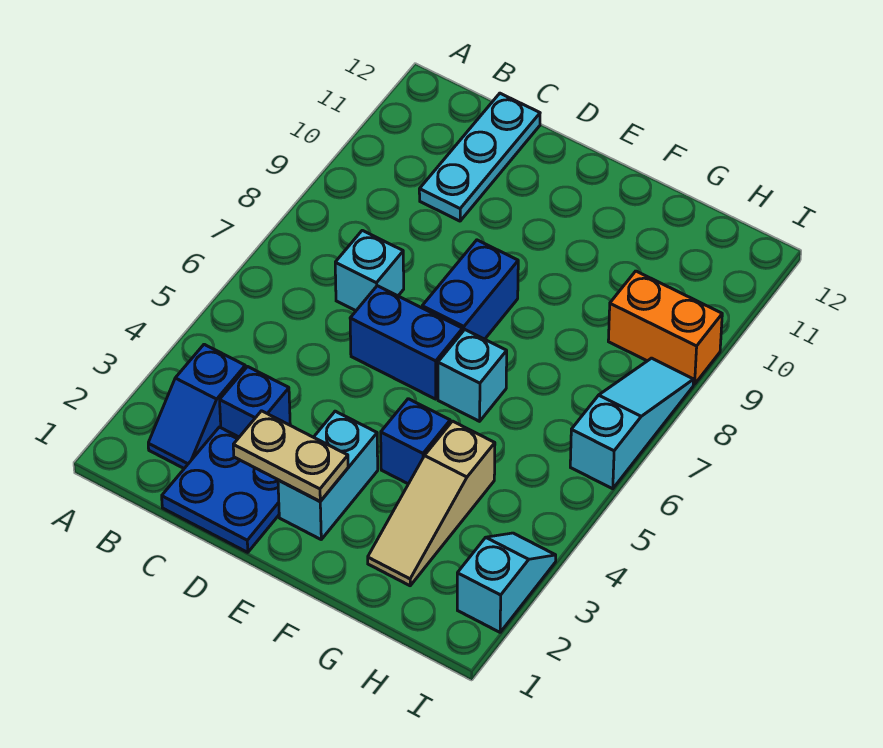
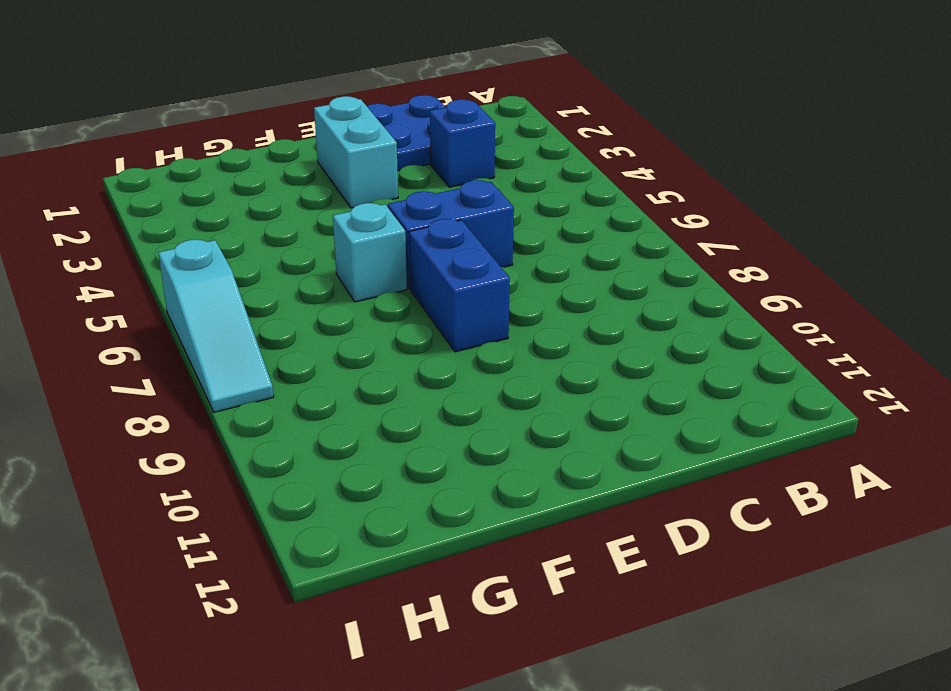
none -> blue slope B2:B3 level 1 top 3
none -> cyan brick C7 level 1
none -> cyan plate C10:C12 level 1

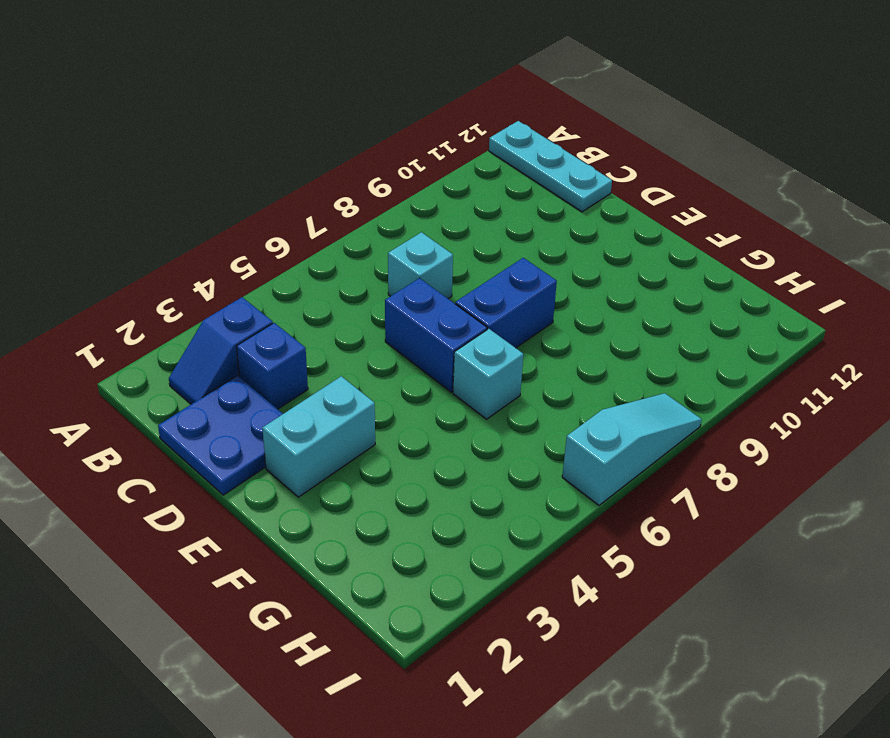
cyan plate A12:C12 level 1 -> cyan plate C10:C12 level 1
none -> blue brick F4 level 1
none -> tan slope G2:G4 level 1 top 4
none -> orange brick H9:I9 level 1

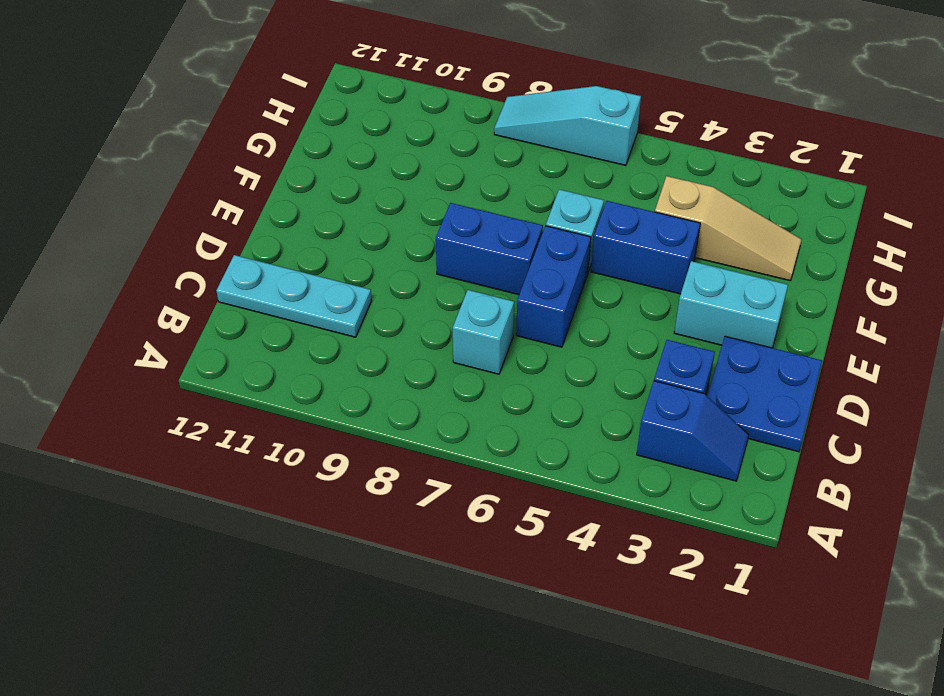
blue brick F4:F5 level 1 -> blue brick F4 level 1
none -> orange brick H9:I9 level 1
none -> cyan slope I2:I3 level 1 top 2
none -> tan plate D2:E2 level 2

